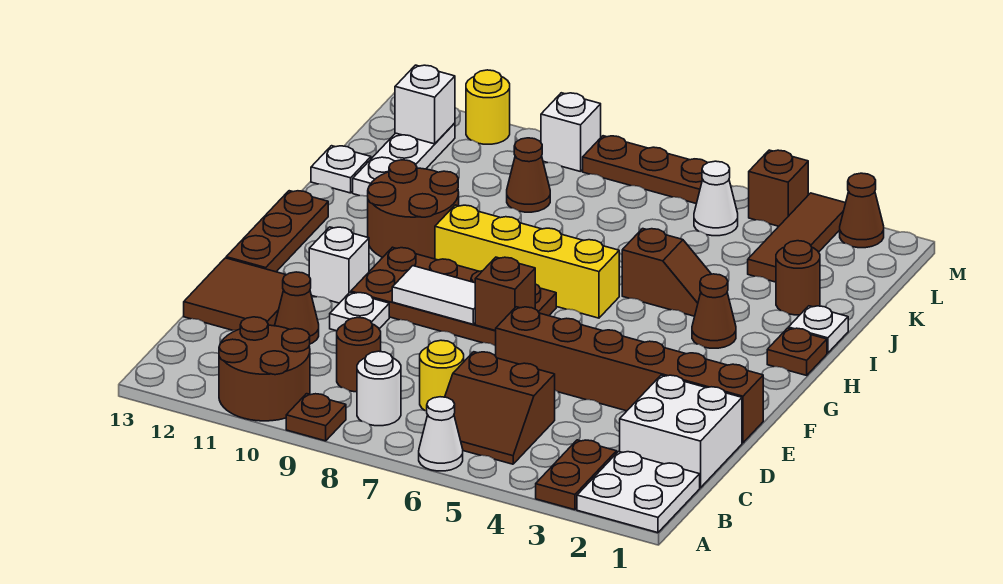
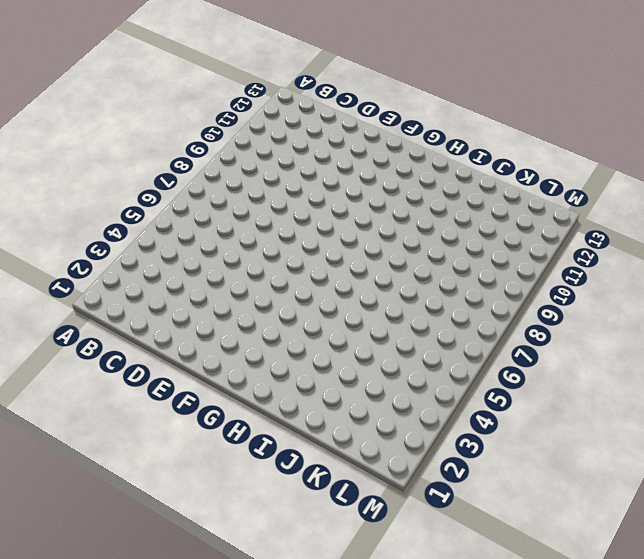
none -> white plate A1:B2 level 1
none -> brown plate A3:B3 level 1
none -> white cone A6 level 1
none -> brown plate A9 level 1

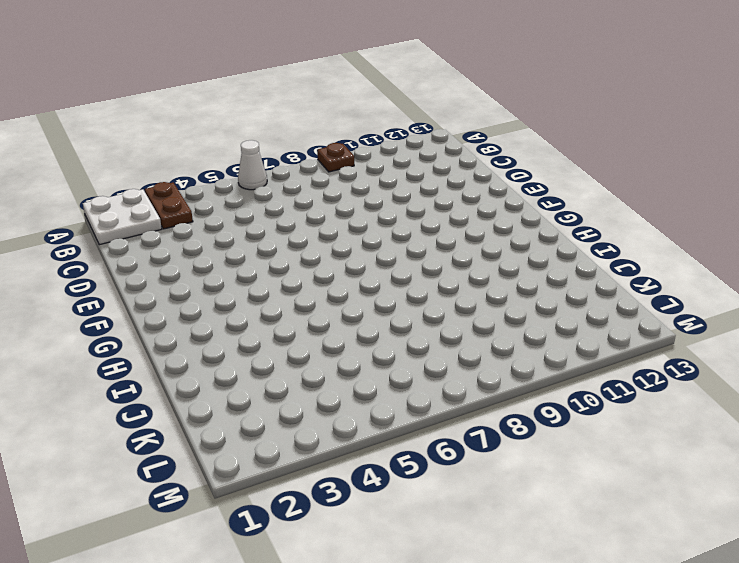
none -> brown round brick A10:B11 level 1
none -> brown slope B5:C6 level 1 top C
none -> white round brick B8 level 1
none -> white brick C1:D2 level 1

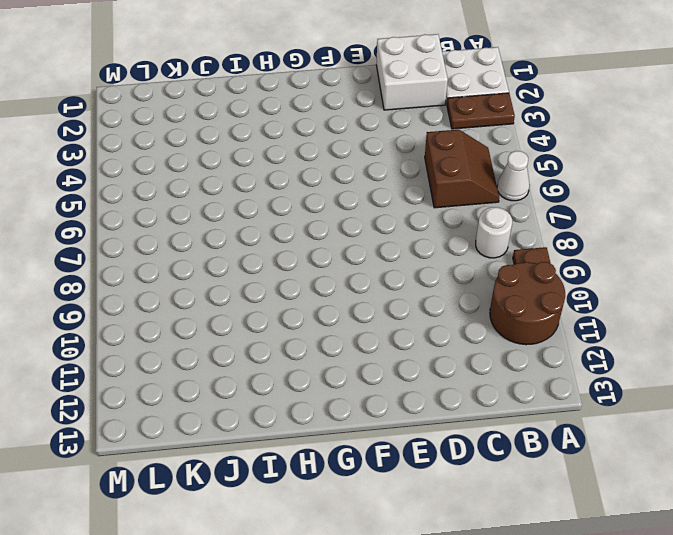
none -> yellow round brick C7 level 1
none -> brown round brick C9 level 1
none -> brown cone D11 level 1
none -> brown tile D12:E13 level 1

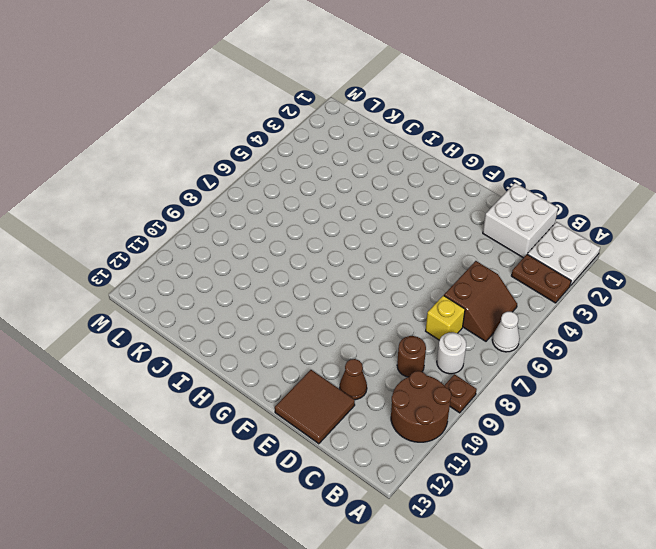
yellow brick C7 level 1 -> yellow round brick C7 level 1
none -> brown brick E1:E6 level 1
none -> white plate E10 level 1
none -> brown plate F7:G10 level 1
none -> white brick F11 level 1

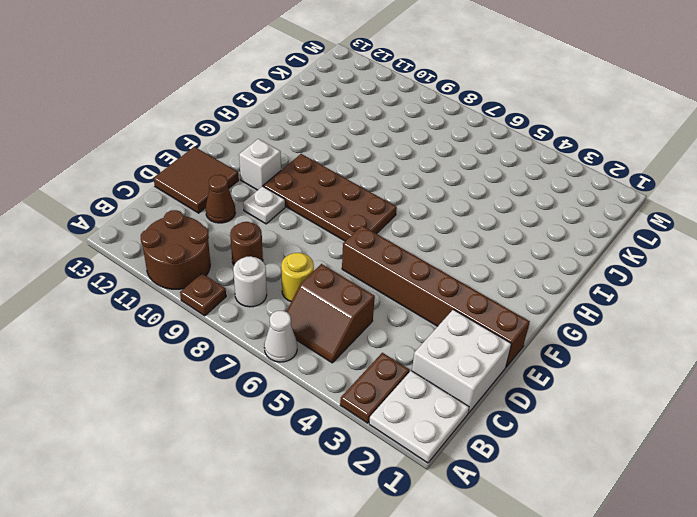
none -> brown plate F13:H13 level 1
none -> brown plate H1 level 1
none -> brown cone H3 level 1
none -> yellow brick H6:H9 level 1

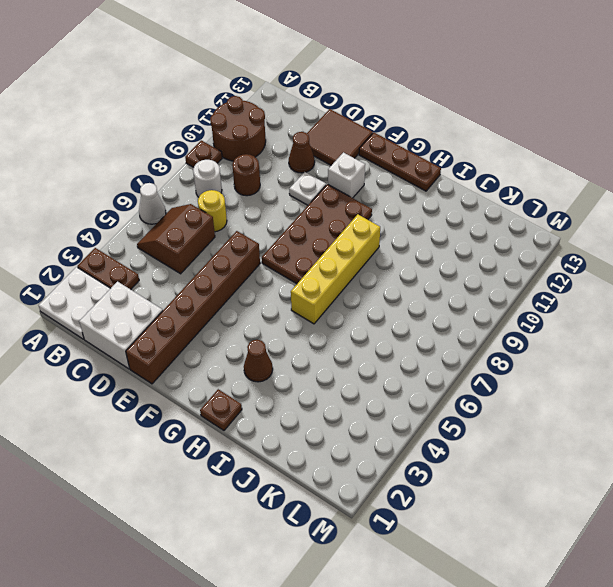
none -> brown round brick H10:I11 level 1
none -> white plate I1 level 1
none -> brown slope I4:I5 level 1 top 5
none -> brown round brick J2 level 1

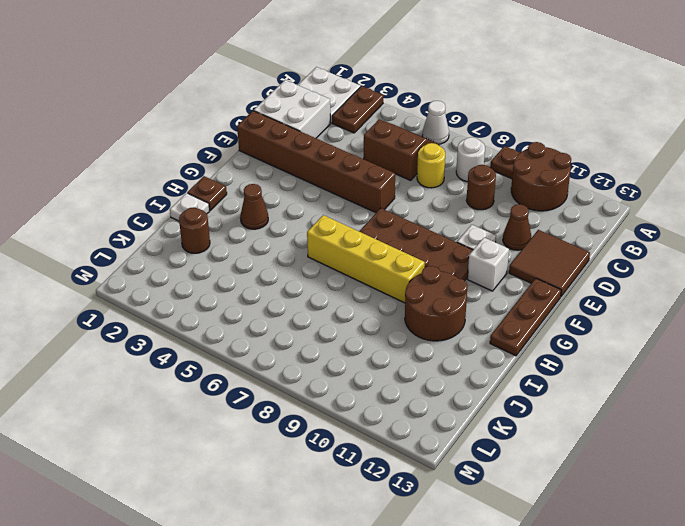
none -> brown slope I4:I5 level 1 top 5
none -> white plate J12:L12 level 1
none -> white plate J13 level 1
none -> brown tile K3:M3 level 1

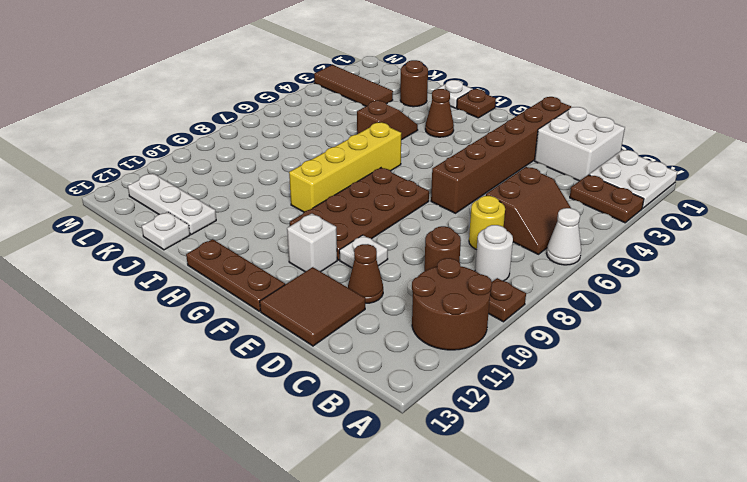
none -> brown round brick H10:I11 level 1
none -> brown cone K9 level 1
none -> white cone L5 level 1
none -> brown cone M2 level 1

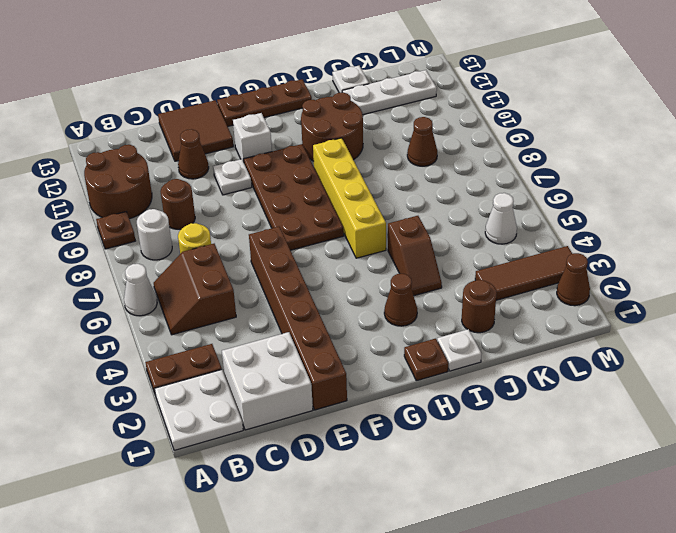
none -> brown brick M4 level 1
none -> brown plate M6:M8 level 1
none -> white brick M9 level 1
none -> yellow round brick M11 level 1

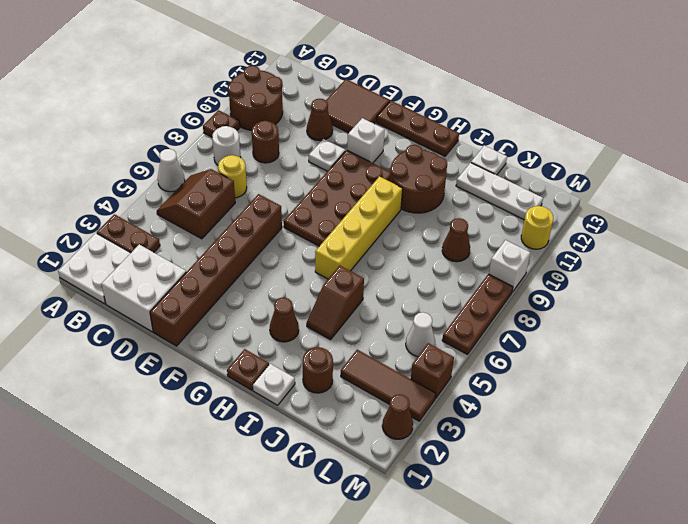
none -> brown brick F7 level 2
none -> white tile F8:F9 level 2
none -> white brick L12 level 2

